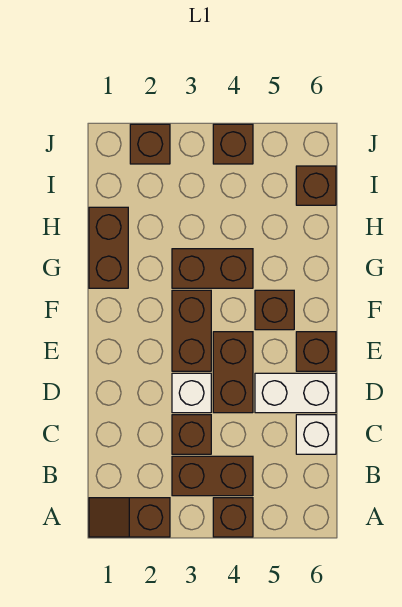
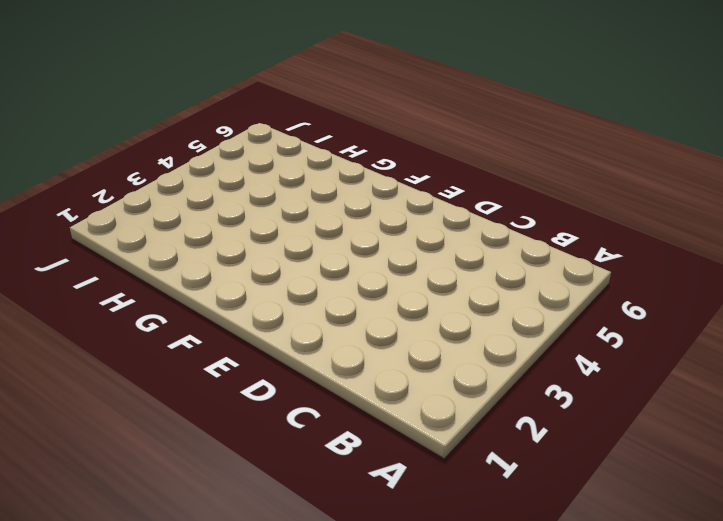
none -> brown slope A1:A2 level 1 top 2
none -> brown brick A4 level 1
none -> brown brick B3:B4 level 1

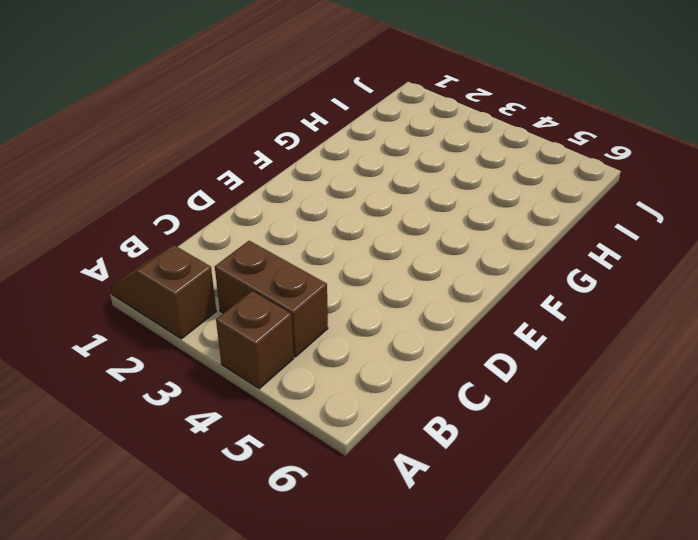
none -> brown brick C3 level 1
none -> white brick C6 level 1
none -> white brick D3 level 1

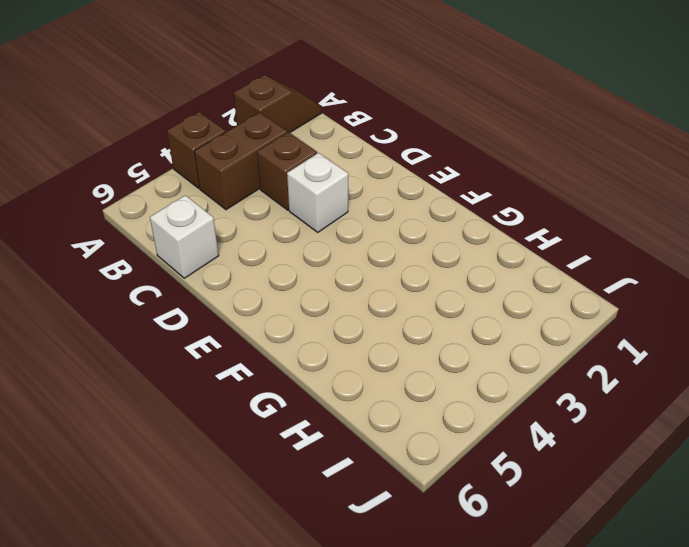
none -> brown brick D4:E4 level 1
none -> white brick D5:D6 level 1
none -> brown brick E3:F3 level 1

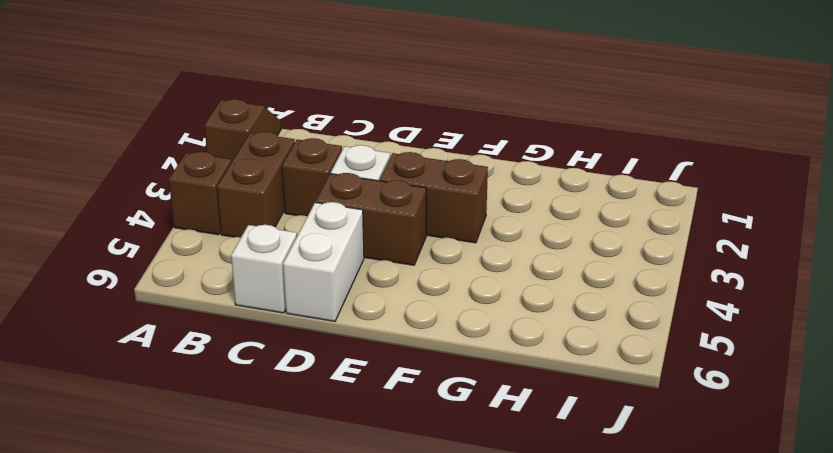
none -> brown brick E6 level 1
none -> brown brick F5 level 1
none -> brown brick G1:H1 level 1

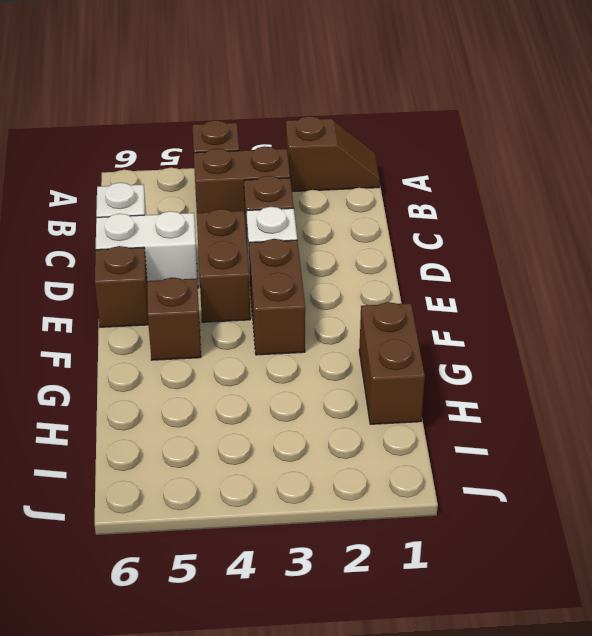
none -> brown brick G3:G4 level 1
none -> brown brick I6 level 1
none -> brown brick J2 level 1

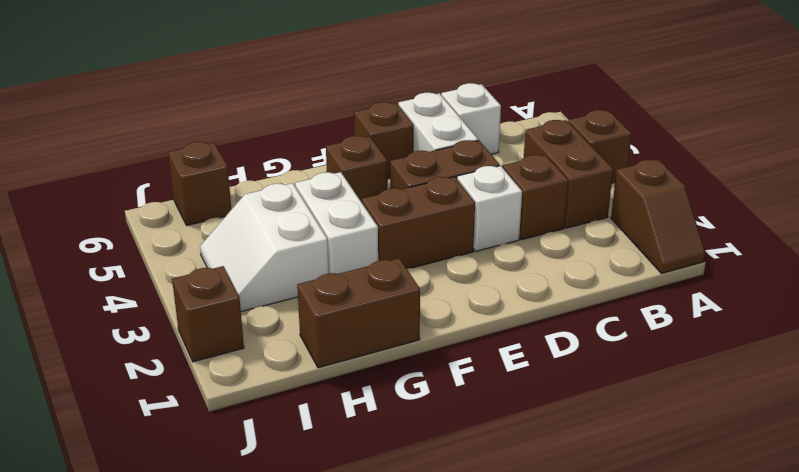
white brick G3:G4 level 1 -> brown brick G3:G4 level 1
white slope H3:I4 level 1 top H -> none
none -> brown brick J4 level 1

